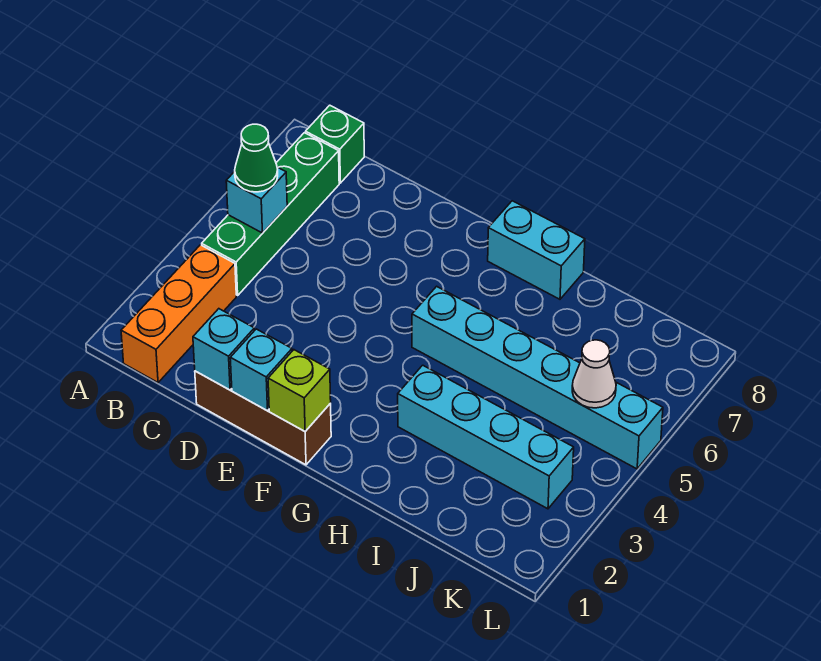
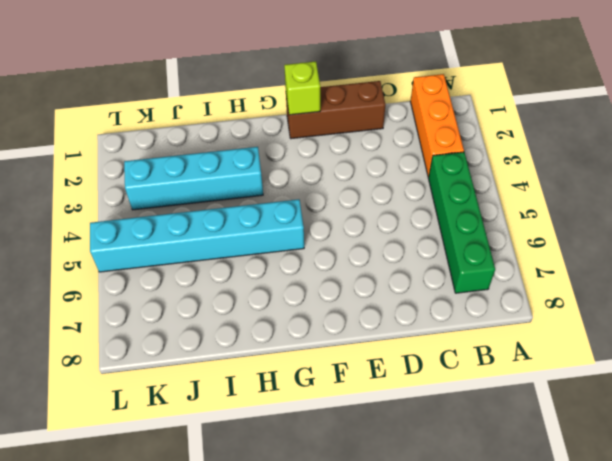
none -> green brick B8 level 1
none -> cyan brick G8:H8 level 1
none -> cyan brick B5 level 2

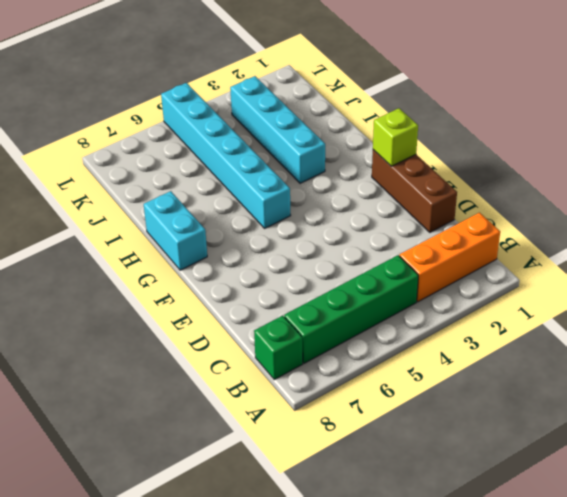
none -> cyan brick B5 level 2
none -> cyan brick D1 level 2
none -> cyan brick E1 level 2

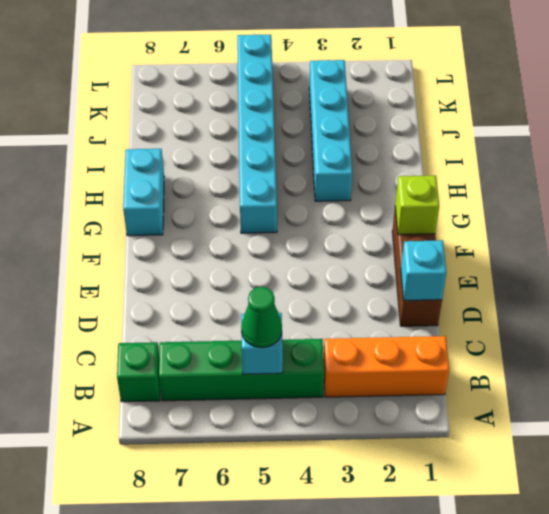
none -> cyan brick E1 level 2
none -> white cone K5 level 2

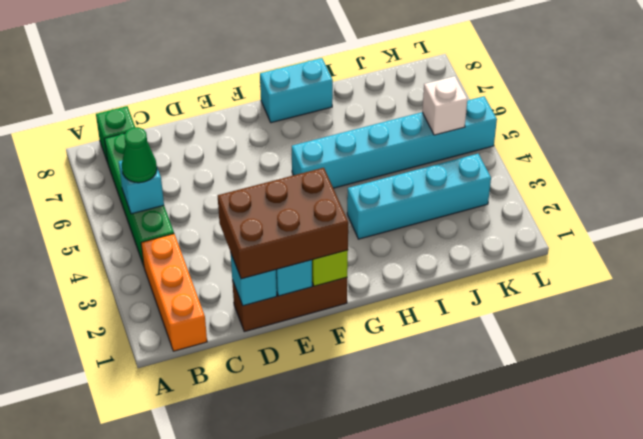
brown brick D1:F2 level 3 -> none
white brick K5 level 2 -> white cone K5 level 2

